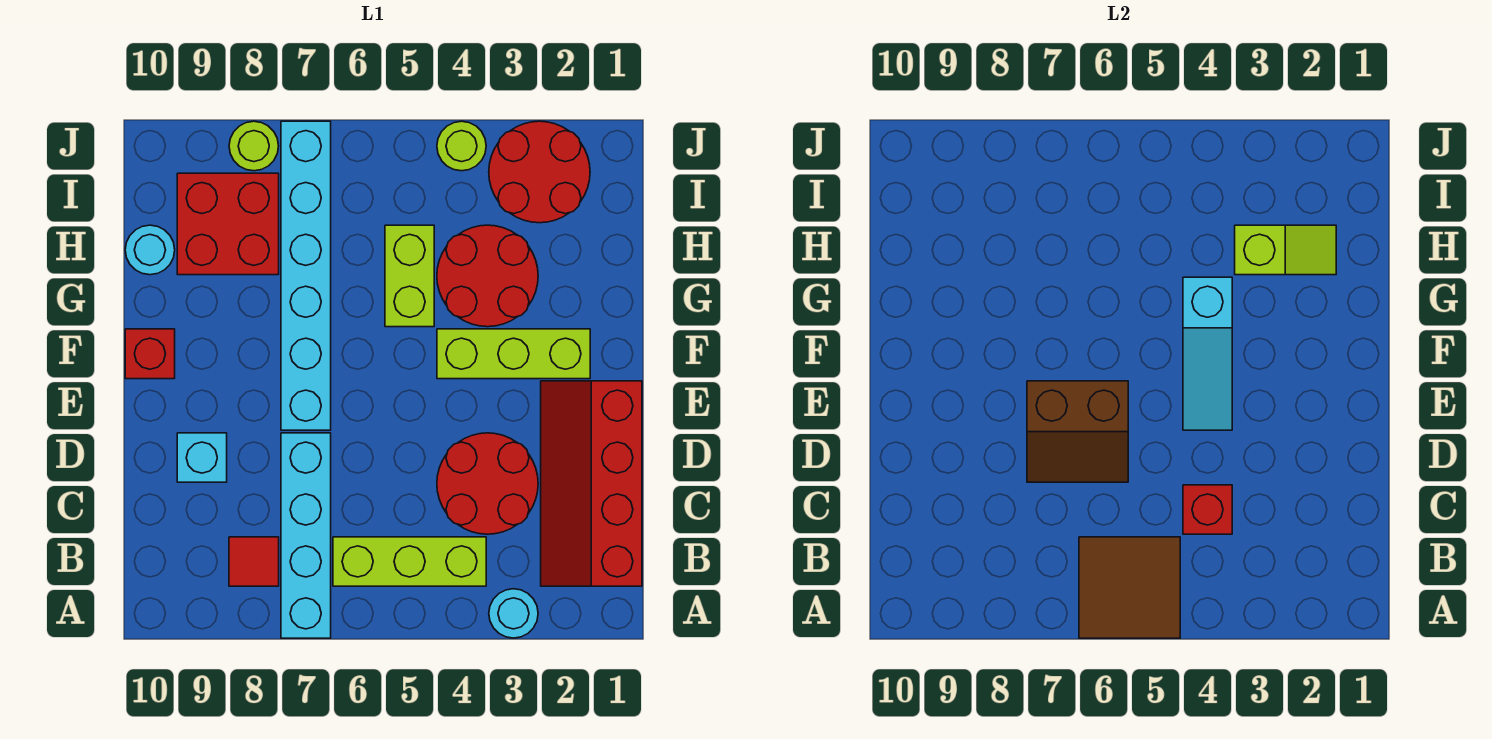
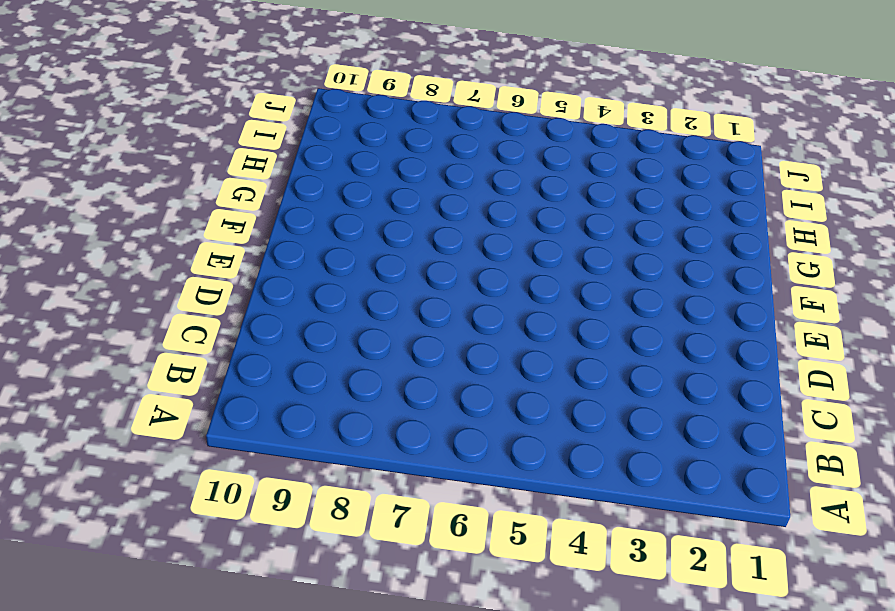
none -> cyan round brick A3 level 1
none -> cyan brick A7:D7 level 1
none -> red slope B1:E2 level 1 top 1

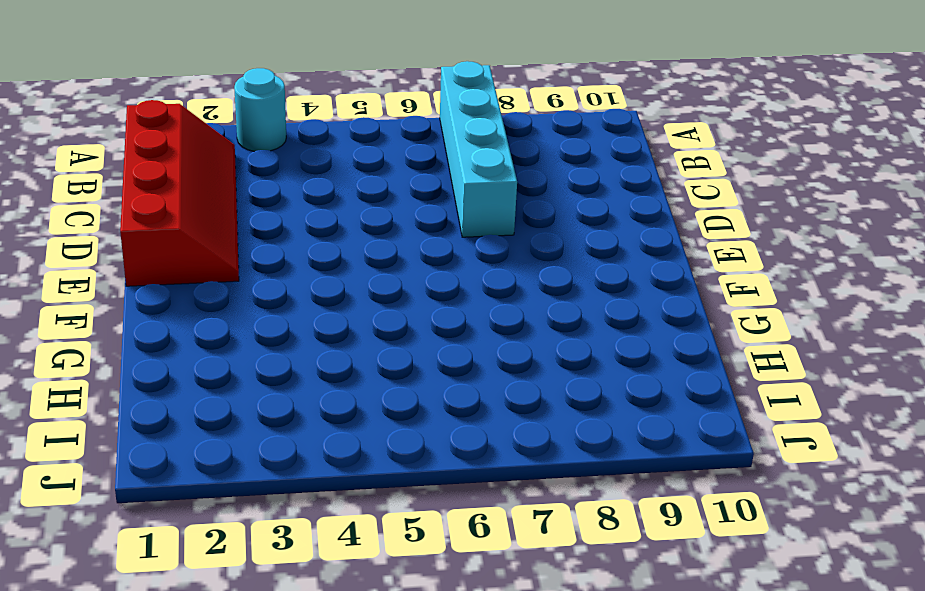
none -> lime brick B4:B6 level 1
none -> red tile B8 level 1
none -> red round brick C3:D4 level 1

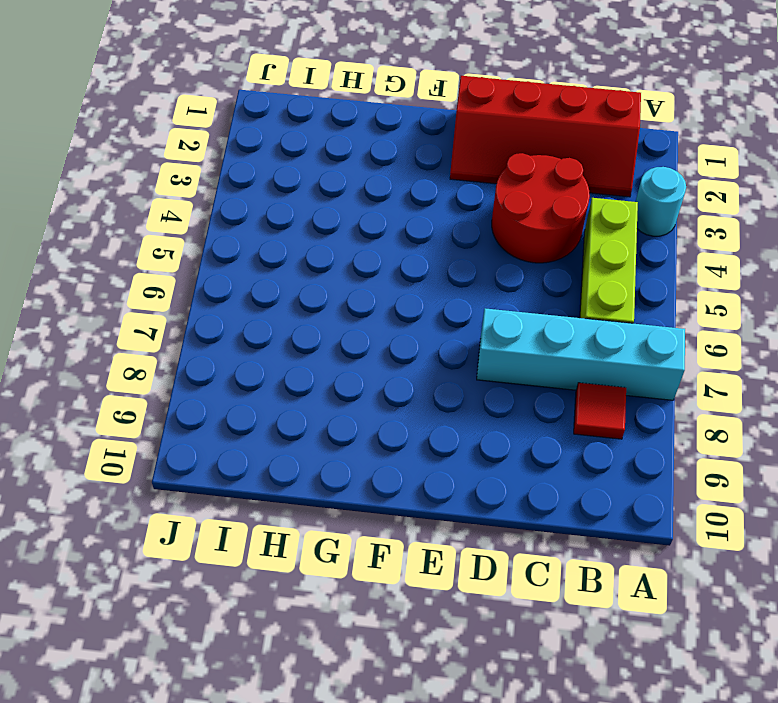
none -> cyan brick D9 level 1
none -> cyan brick E7:J7 level 1
none -> lime brick F2:F4 level 1

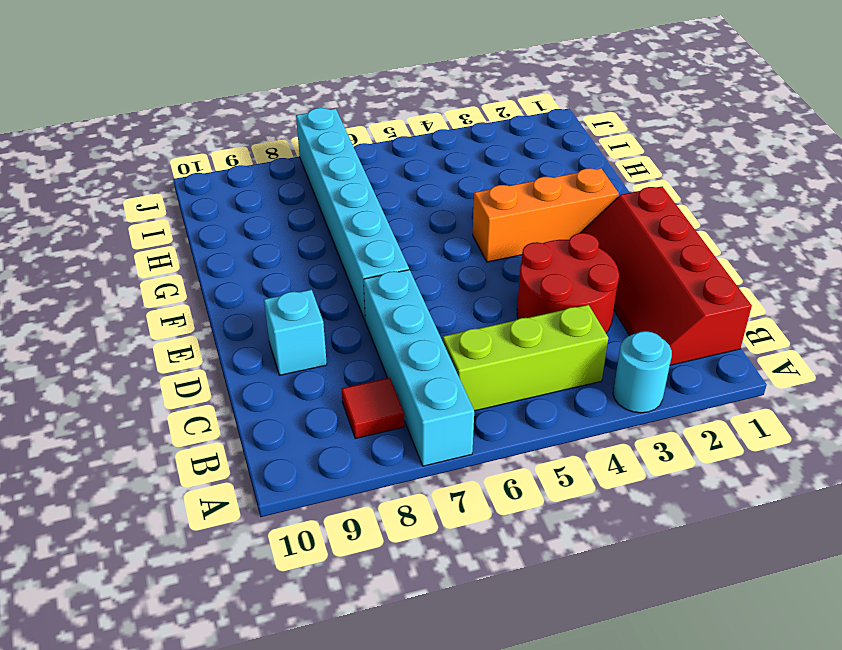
orange brick F2:F4 level 1 -> lime brick F2:F4 level 1
none -> red brick F10 level 1
none -> red round brick G3:H4 level 1
none -> lime brick G5:H5 level 1

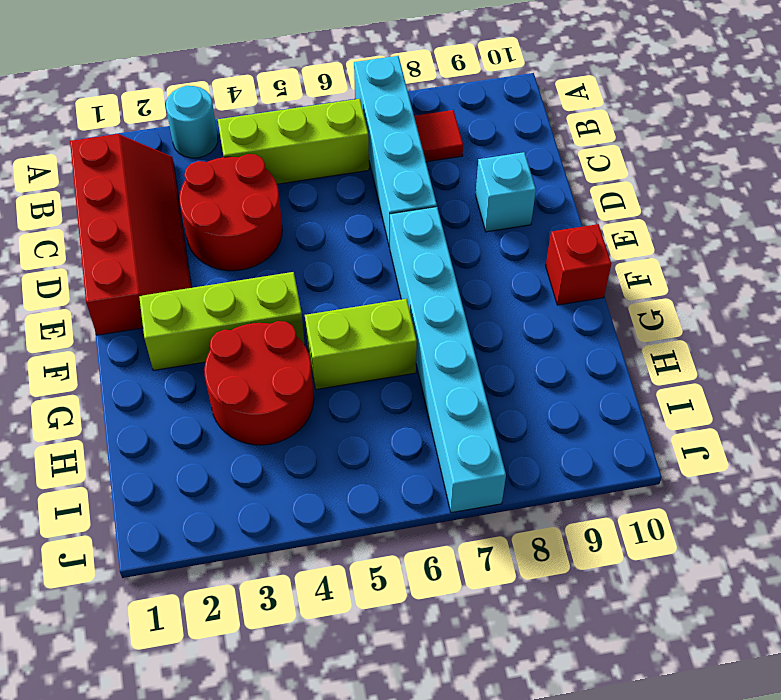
lime brick G5:G6 level 1 -> lime brick G5:H5 level 1
none -> red brick H8:I9 level 1
none -> cyan round brick H10 level 1
none -> red round brick I2:J3 level 1

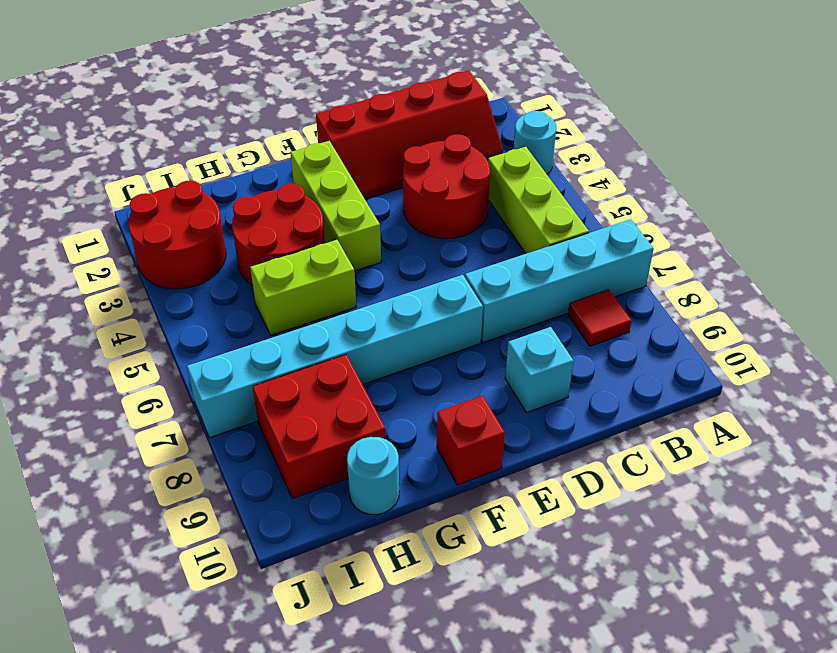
none -> lime round brick J4 level 1
none -> lime round brick J8 level 1
none -> brown tile A5:B6 level 2

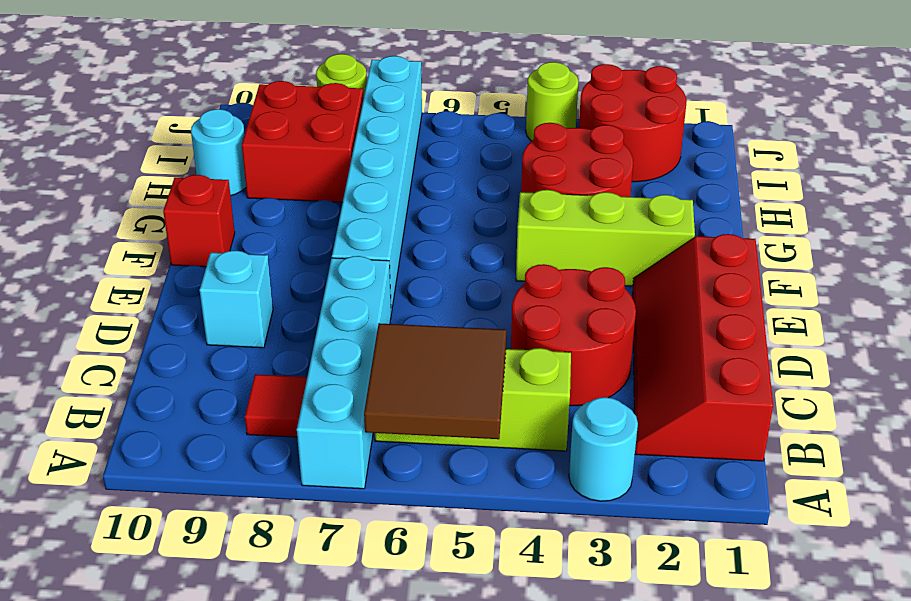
none -> lime brick G5:H5 level 1
none -> red brick C4 level 2
none -> brown slope D6:E7 level 2 top E

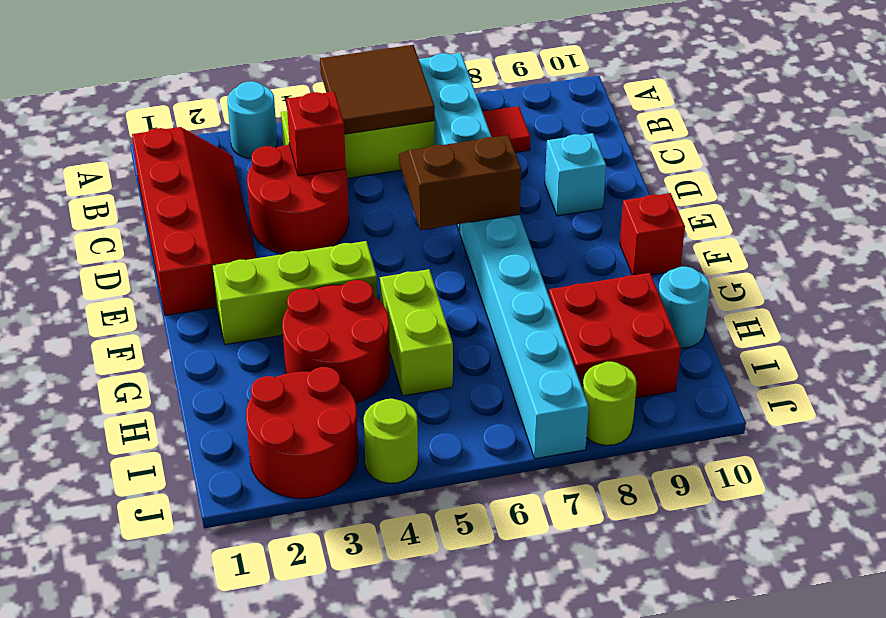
none -> cyan slope E4:G4 level 2 top G
none -> lime slope H2:H3 level 2 top 3

